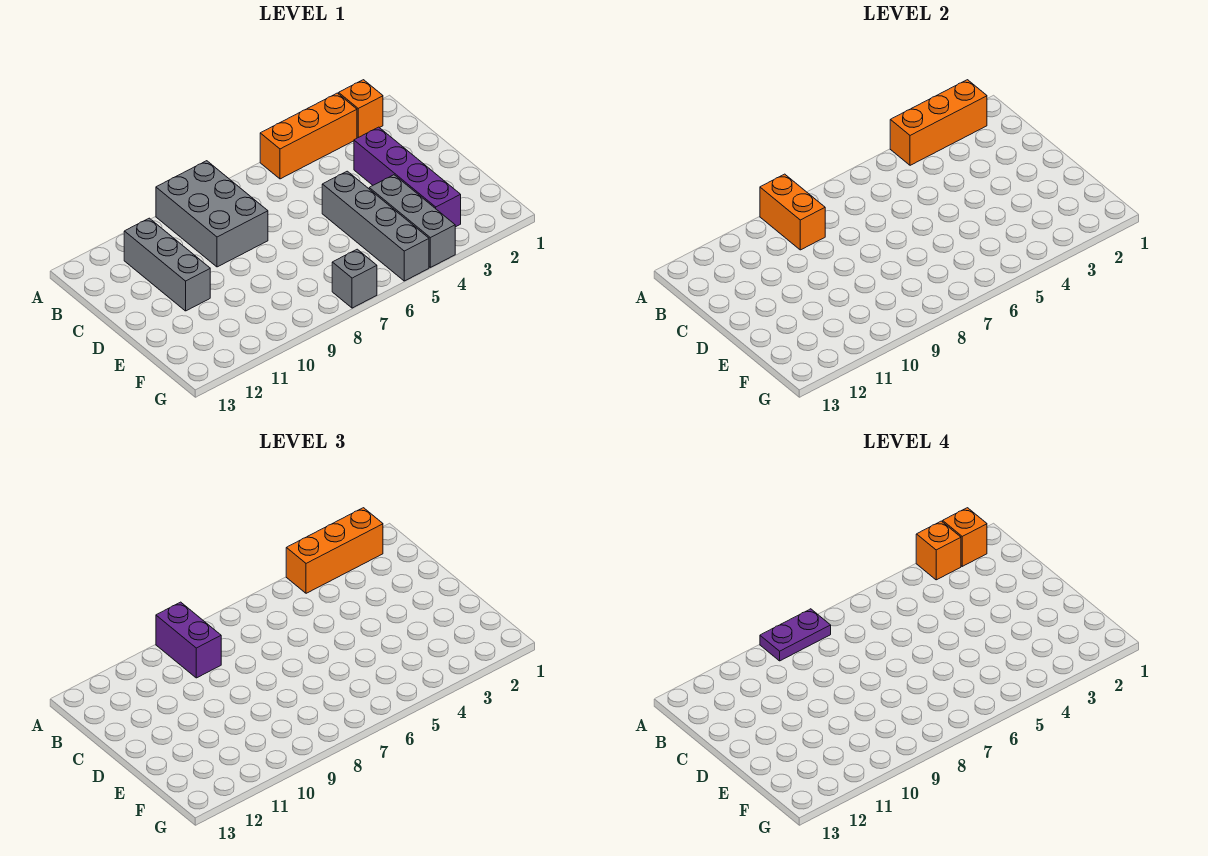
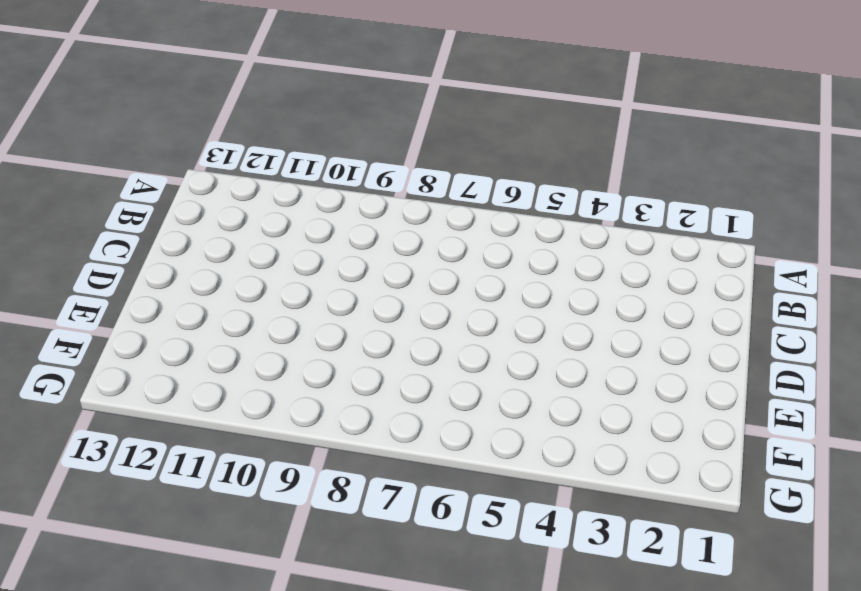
none -> orange brick A2 level 1
none -> orange brick A3:A5 level 1
none -> grey brick A8:C9 level 1

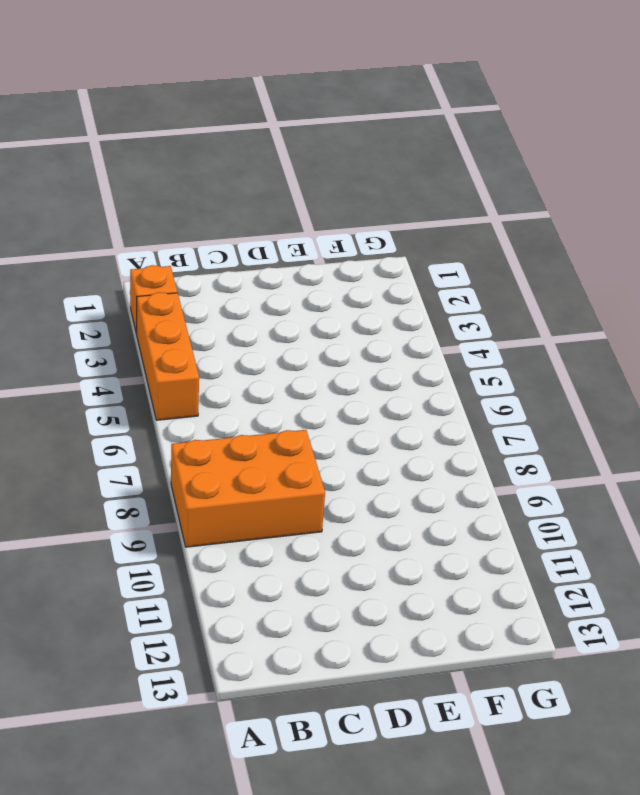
orange brick A8:C9 level 1 -> grey brick A8:C9 level 1
none -> grey brick B11:D11 level 1
none -> purple brick C3:F3 level 1
none -> grey brick D5:G5 level 1

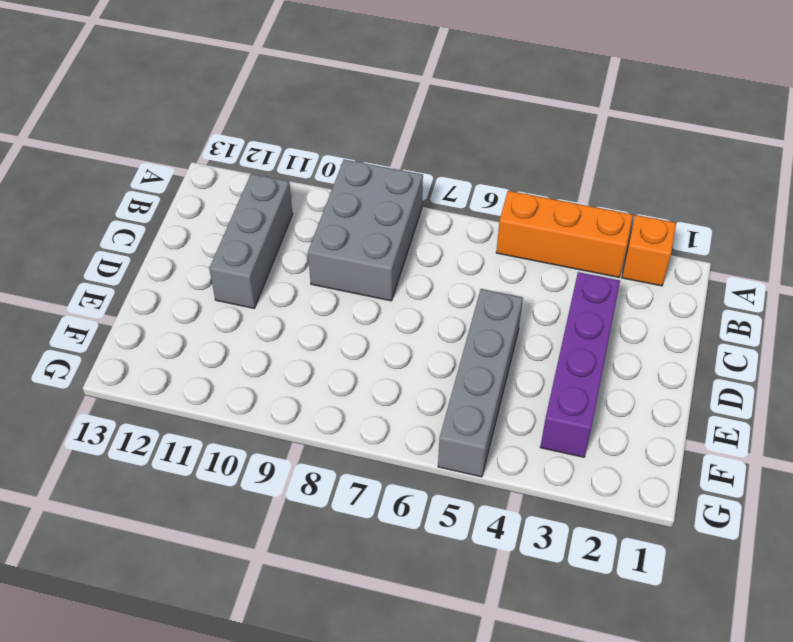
none -> grey brick E4:G4 level 1
none -> grey brick G7 level 1
none -> orange brick A2:A4 level 2

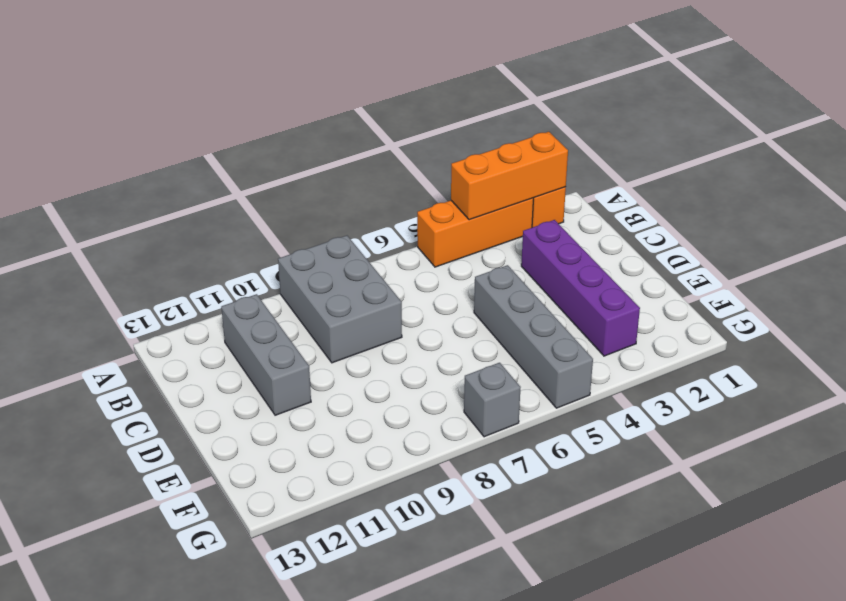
none -> grey brick E4:G4 level 1
none -> orange brick A9:B9 level 2
none -> orange brick A2:A4 level 3

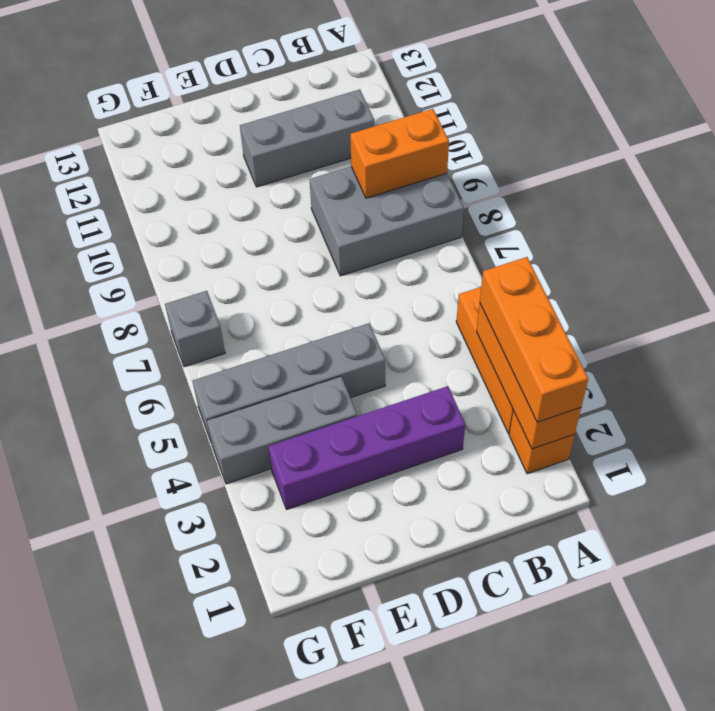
none -> purple brick A9:B9 level 3
none -> orange brick A2 level 4
none -> orange brick A3 level 4

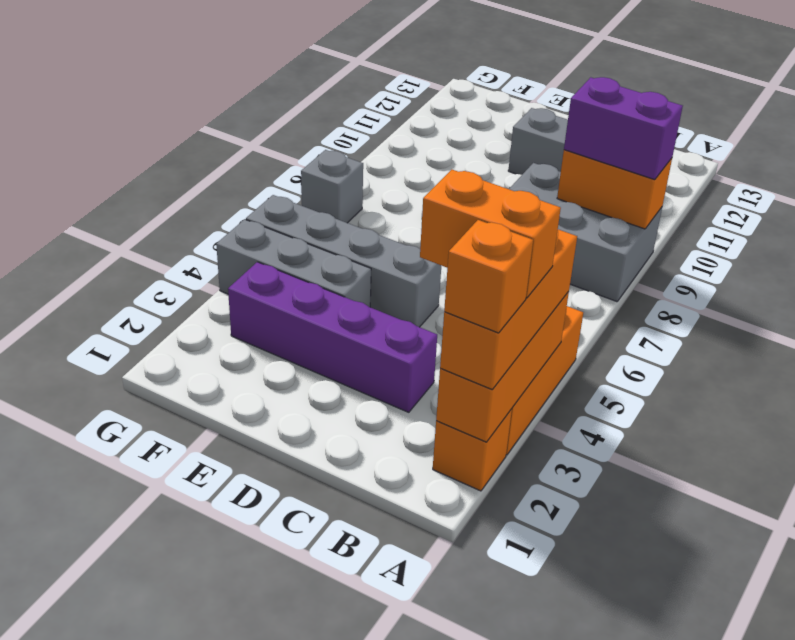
orange brick A3:B3 level 4 -> orange brick A3 level 4
none -> purple plate A8:A9 level 4

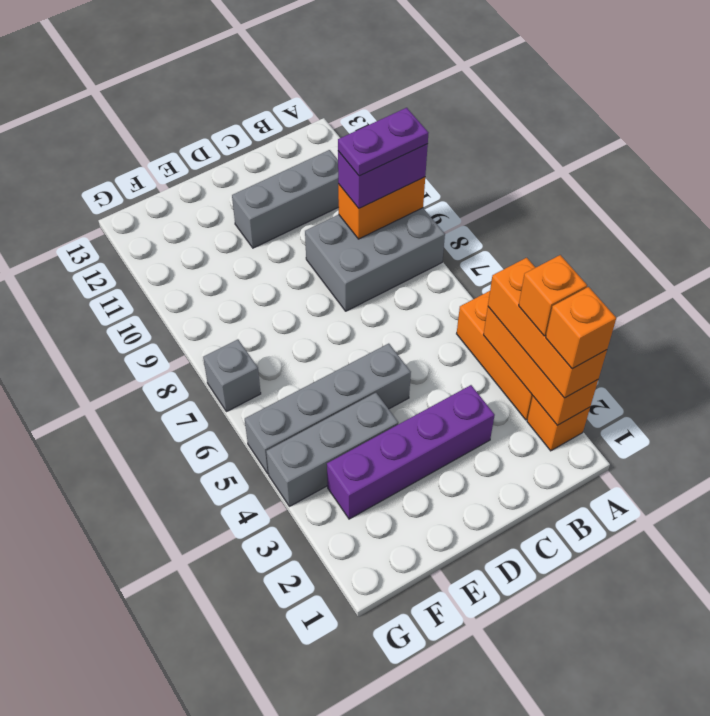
purple plate A9:B9 level 4 -> purple plate A8:A9 level 4

